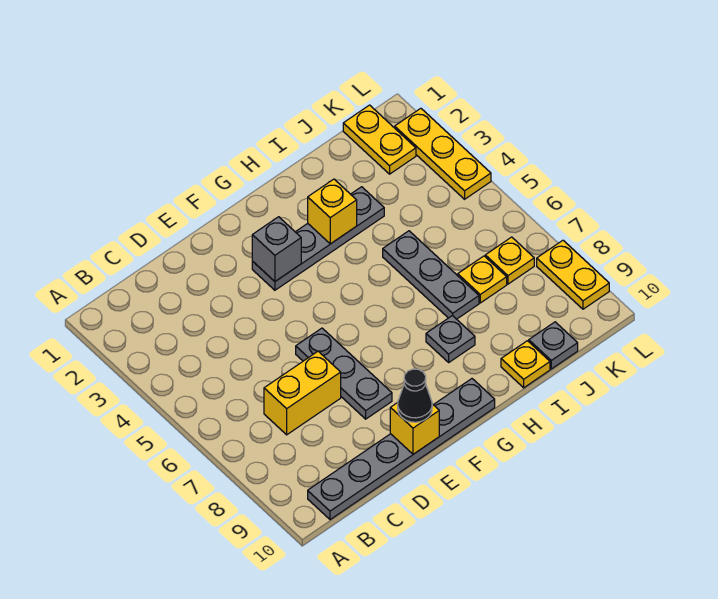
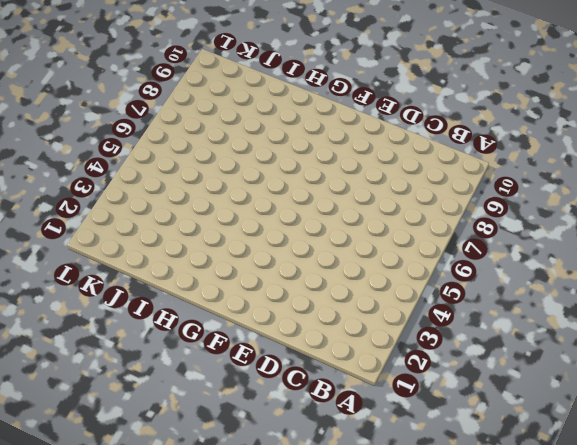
none -> grey plate B10:G10 level 1
none -> yellow brick C7:D7 level 1
none -> grey plate E6:E8 level 1

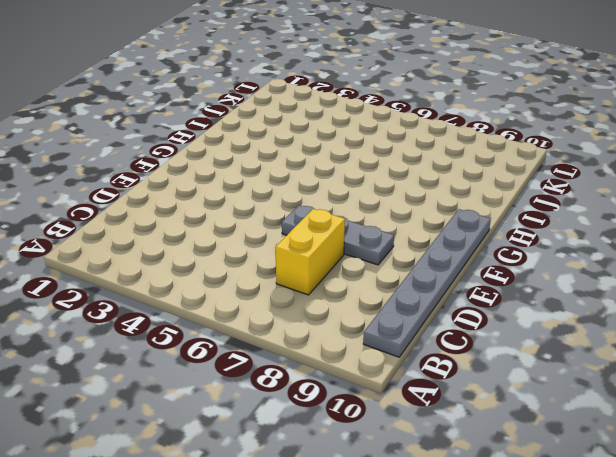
none -> grey plate F3:I3 level 1
none -> grey plate H8 level 1
none -> grey plate I5:I7 level 1

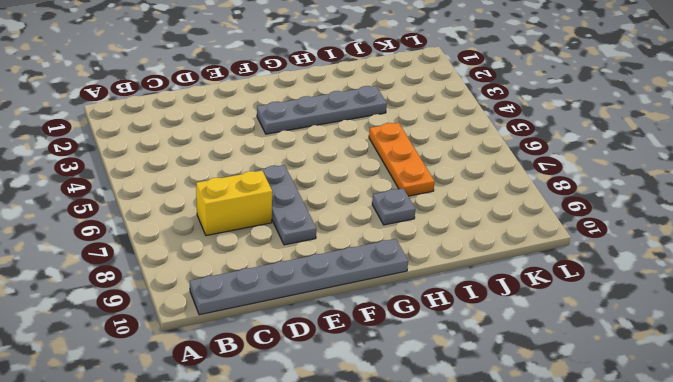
orange plate I5:I7 level 1 -> grey plate I5:I7 level 1
none -> yellow plate I10 level 1
none -> yellow plate J7 level 1
none -> grey plate J10 level 1

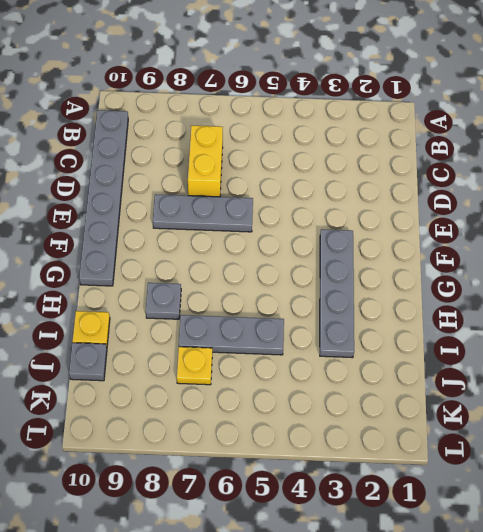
none -> yellow plate K1:K2 level 1
none -> yellow plate K7 level 1
none -> yellow plate L2:L4 level 1

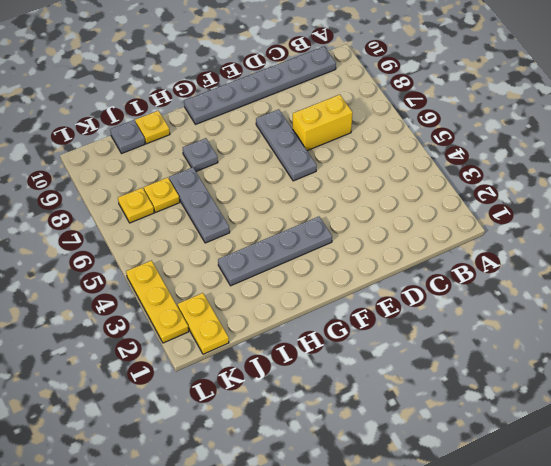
none -> yellow plate L8:L9 level 1
none -> yellow brick E10 level 2
none -> grey brick F3 level 2

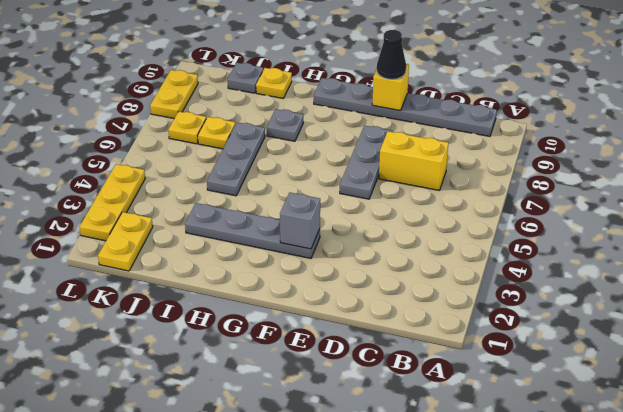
none -> yellow brick H3 level 2

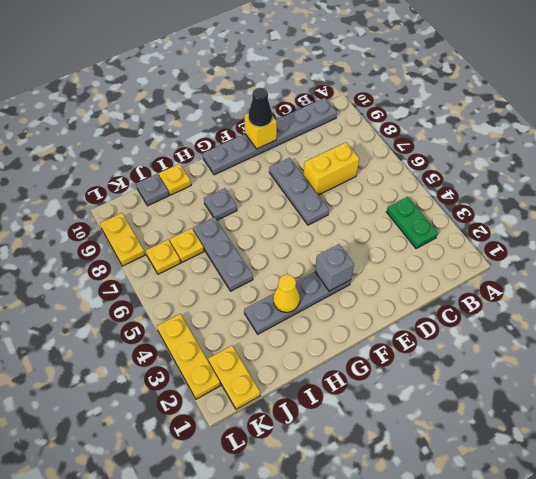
green plate B3:B4 level 1 -> none
yellow cone H3 level 2 -> yellow brick H3 level 2

